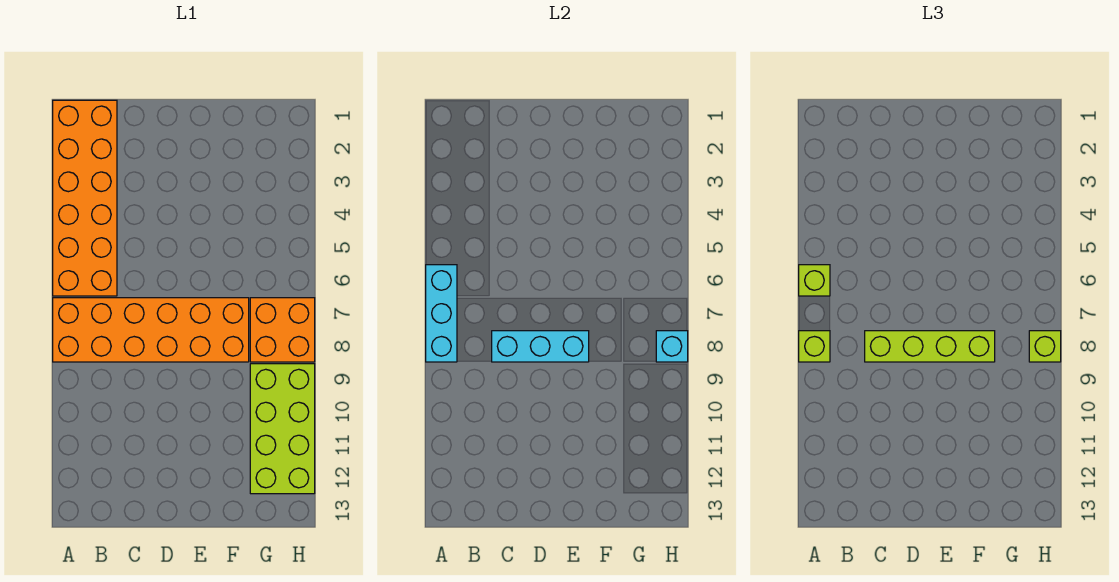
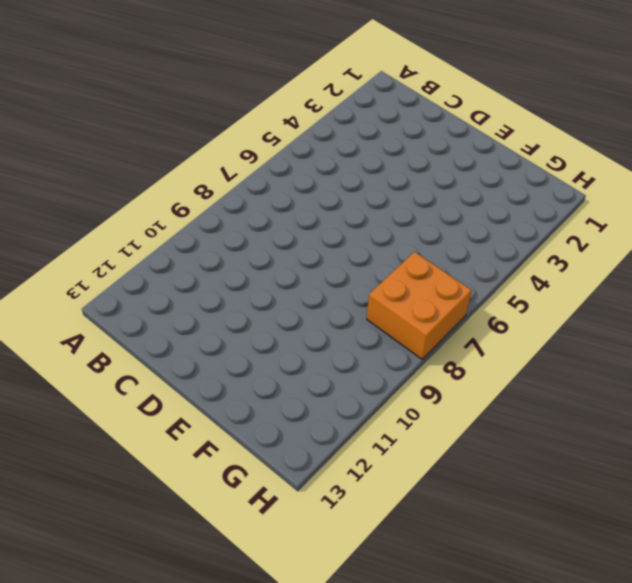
none -> orange brick A1:B6 level 1
none -> orange brick A7:F8 level 1

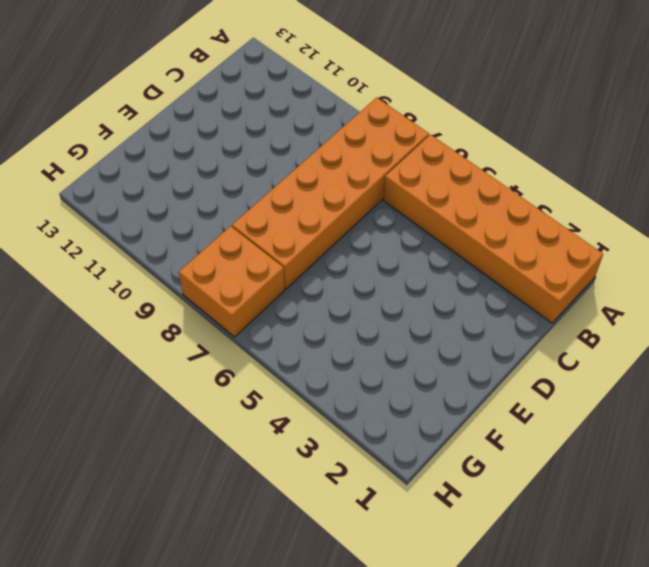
none -> lime brick G9:H12 level 1
none -> cyan brick A6:A8 level 2

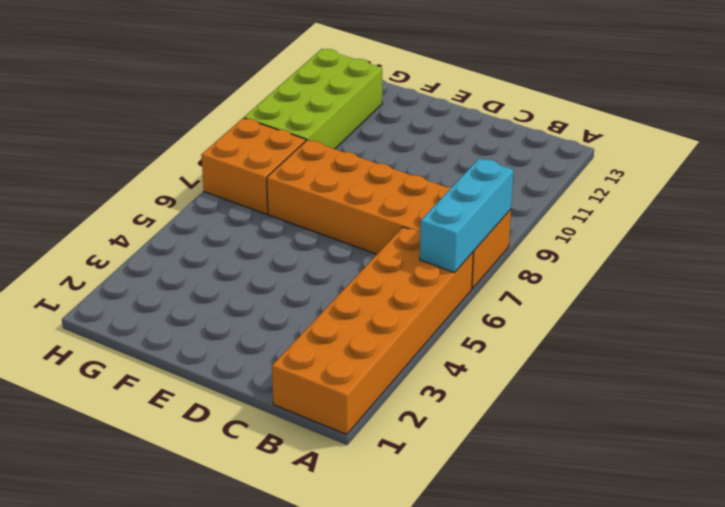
none -> cyan brick C8:E8 level 2
none -> cyan brick H8 level 2

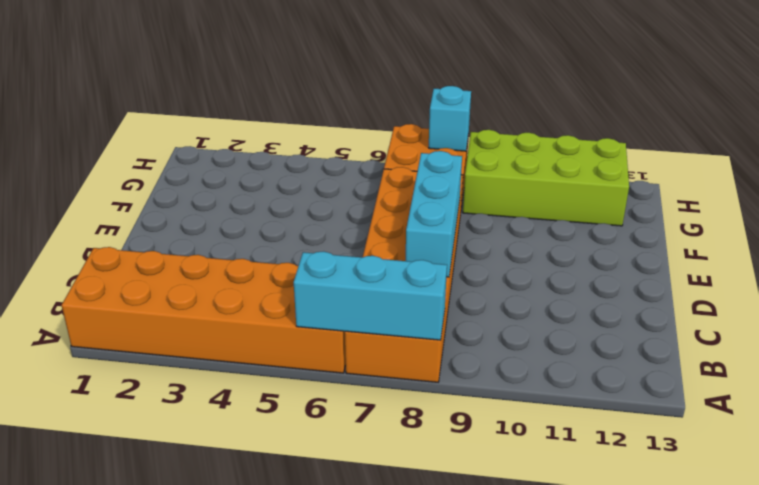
none -> lime brick A6 level 3
none -> lime brick A8 level 3

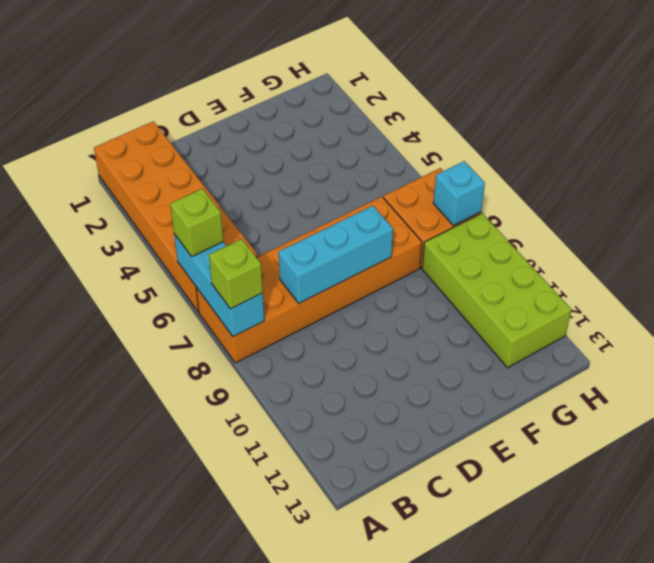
none -> lime brick C8:F8 level 3
none -> lime brick H8 level 3

